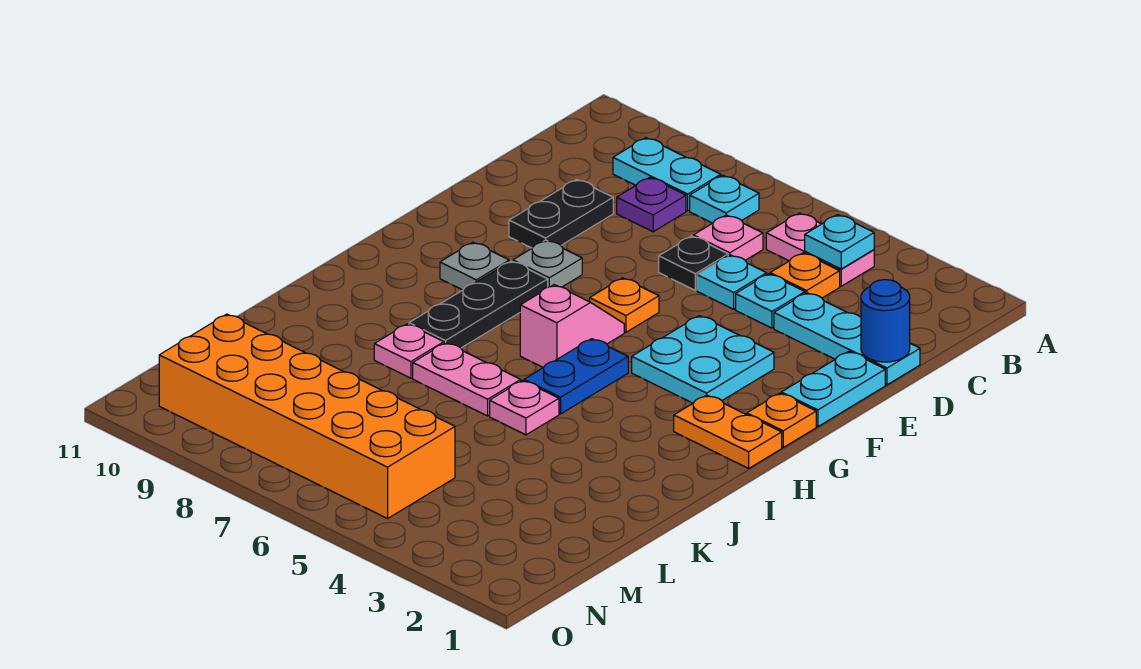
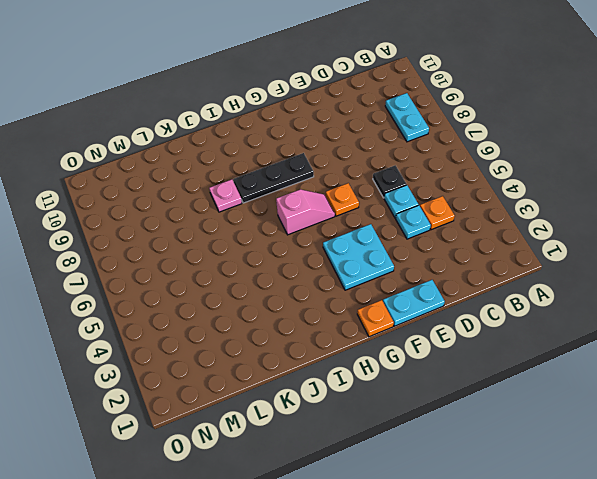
none -> pink plate B4:B5 level 1
none -> cyan plate B7 level 1
none -> pink plate C6 level 1

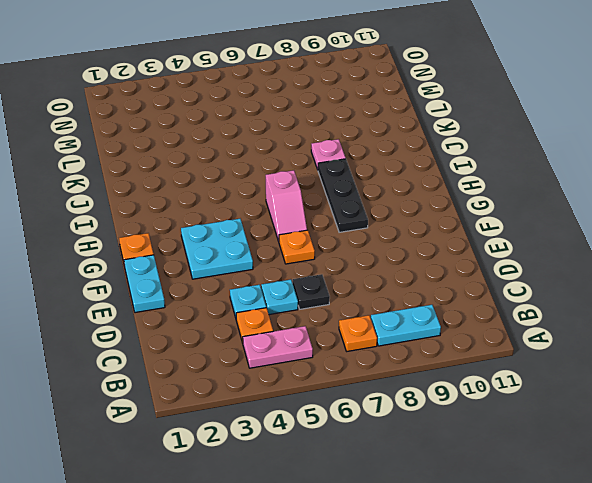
orange plate B7 level 1 -> cyan plate B7 level 1
none -> pink plate C6 level 1
none -> purple plate C8 level 1
none -> cyan plate D1:D3 level 1

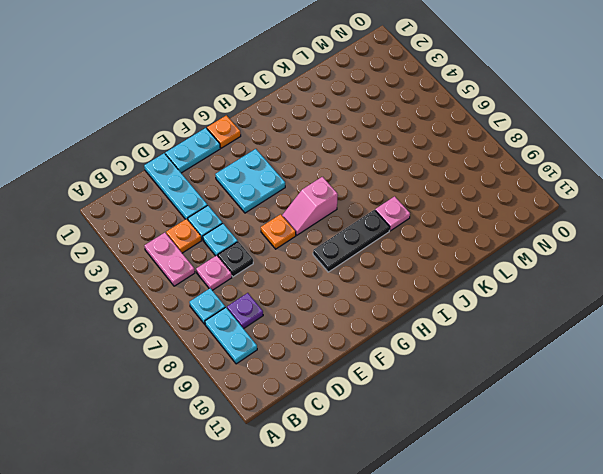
none -> black plate D9:E9 level 1
none -> grey plate F8 level 1
none -> grey plate G9 level 1

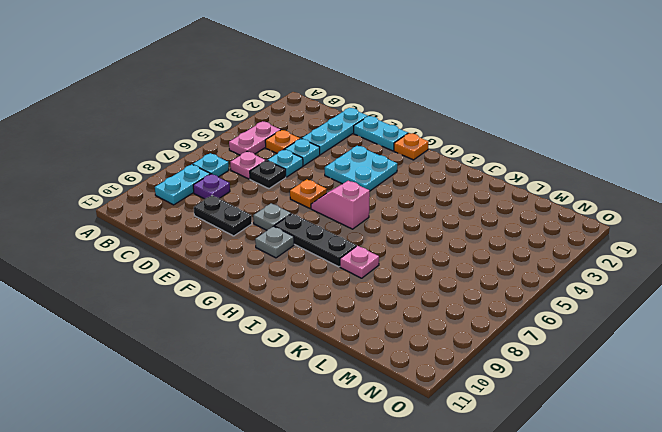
none -> orange plate H1:H2 level 1
none -> blue plate H5:I5 level 1
none -> pink plate J5 level 1

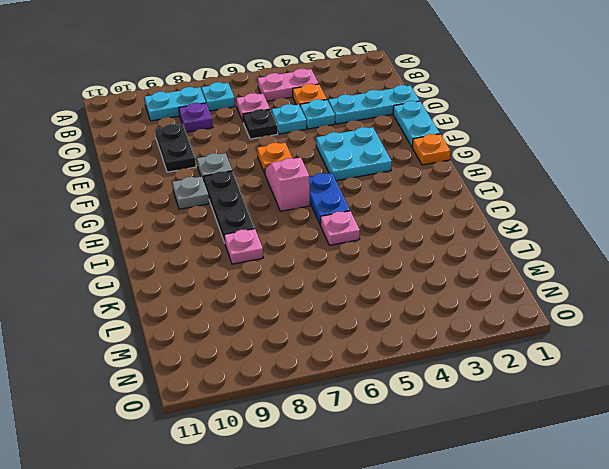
none -> orange plate H1:H2 level 1
none -> pink plate J6:J7 level 1
none -> orange brick M5:N10 level 1

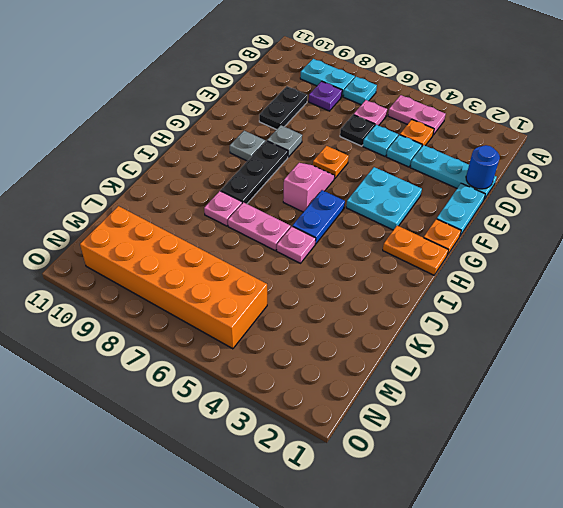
none -> cyan plate B4 level 2

